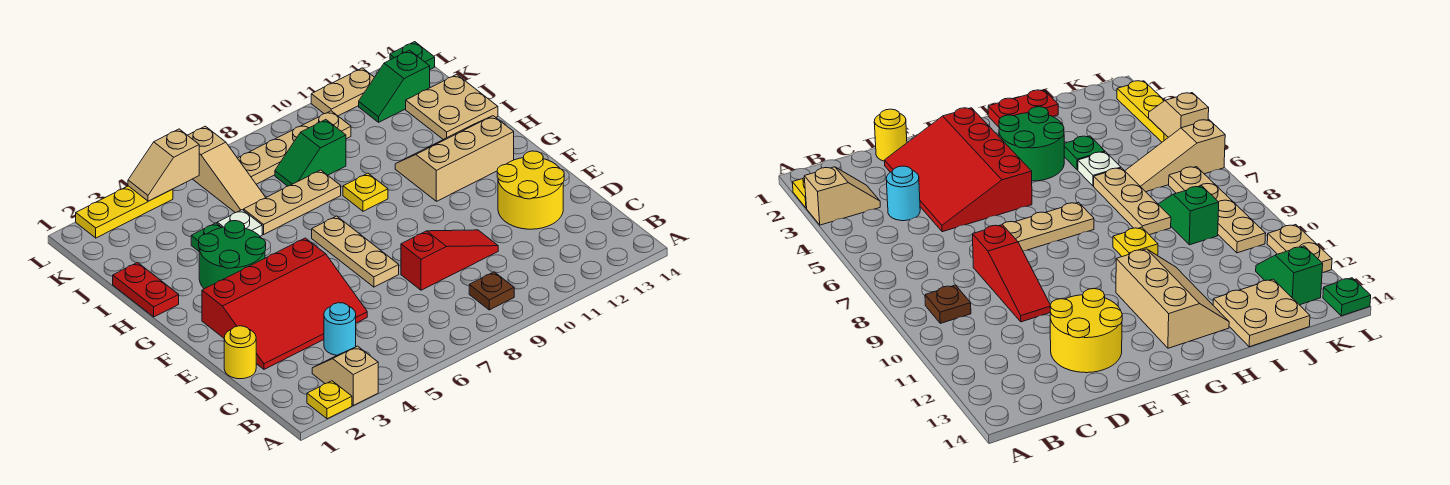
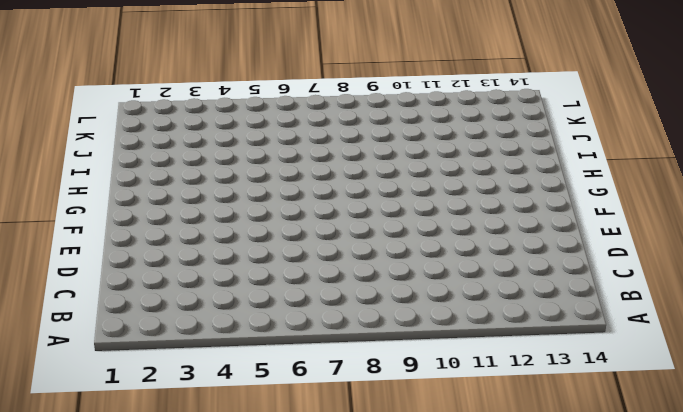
none -> yellow plate A2 level 1
none -> tan slope A3:B3 level 1 top A
none -> brown plate B9 level 1

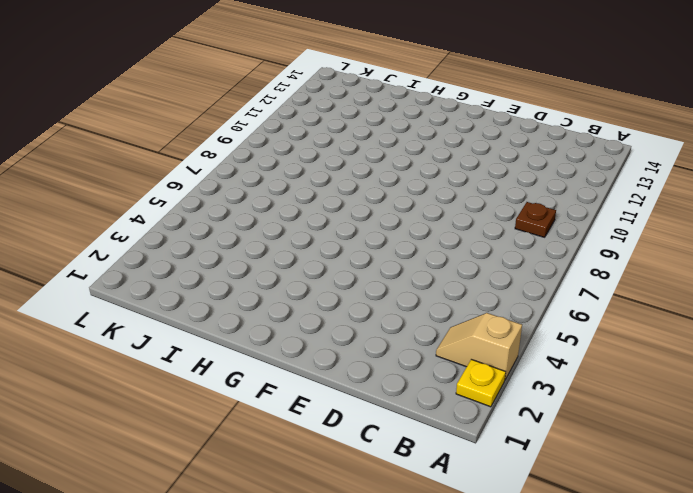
none -> cyan round brick C4 level 1
none -> yellow round brick D1 level 1
none -> red slope D2:F5 level 1 top F

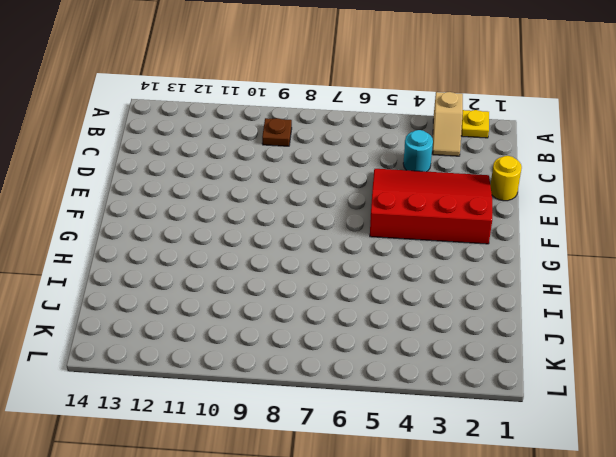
none -> red slope D8:D10 level 1 top 8
none -> yellow round brick D12:E13 level 1
none -> tan plate E7:G7 level 1

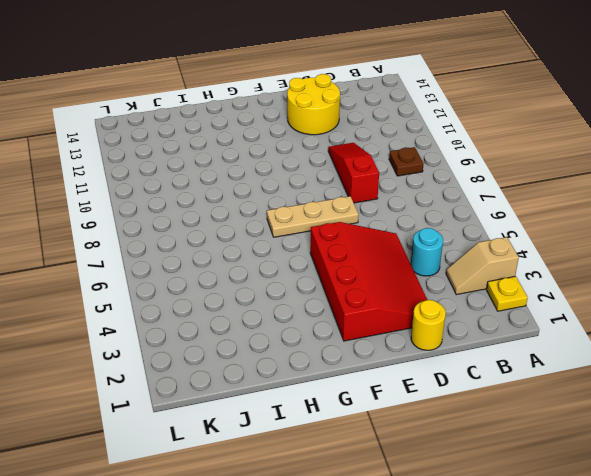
none -> green round brick G3:H4 level 1
none -> tan slope G11:H13 level 1 top G
none -> red plate H1:I1 level 1

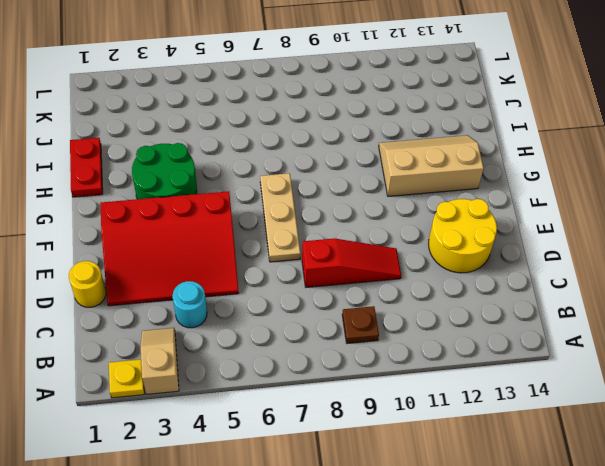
none -> yellow plate H9 level 1
none -> green plate I4 level 1
none -> white plate I5 level 1

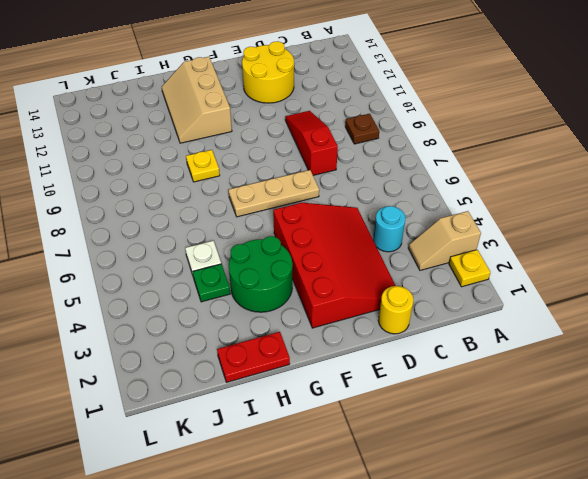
none -> tan plate I6:I8 level 1
none -> tan plate I13:J14 level 1
none -> tan slope J6:L6 level 1 top L

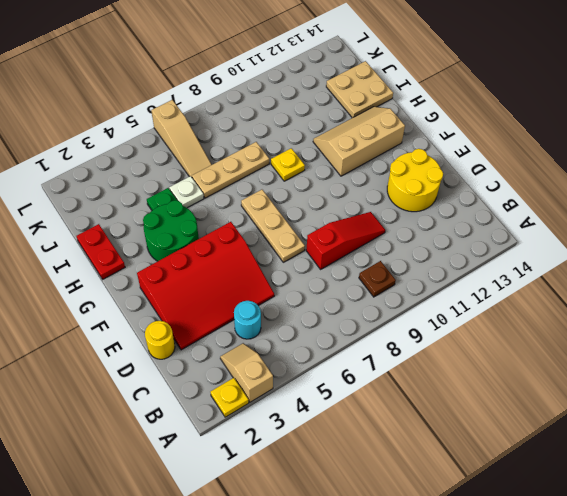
none -> green slope J8:J9 level 1 top 9
none -> tan plate K7:K10 level 1
none -> green slope K12:K13 level 1 top 13

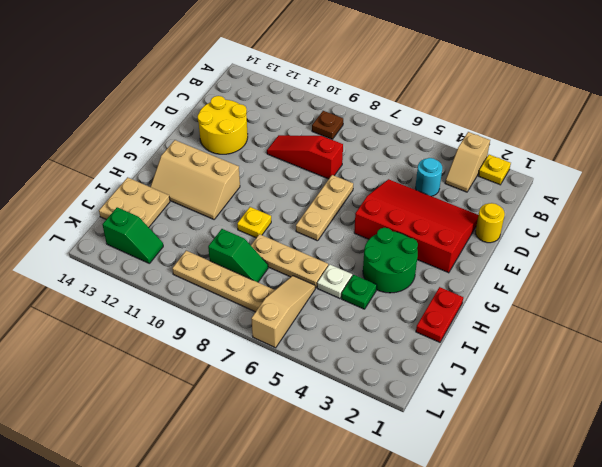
none -> yellow plate L2:L4 level 1
none -> tan plate L11:L12 level 1
none -> green plate L14 level 1

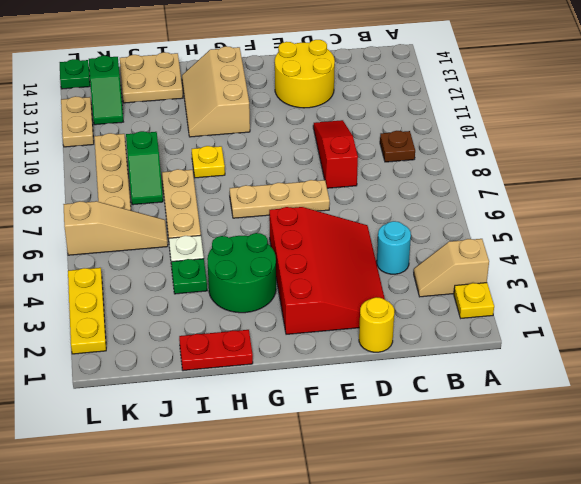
none -> tan slope L4:L5 level 2 top 5

